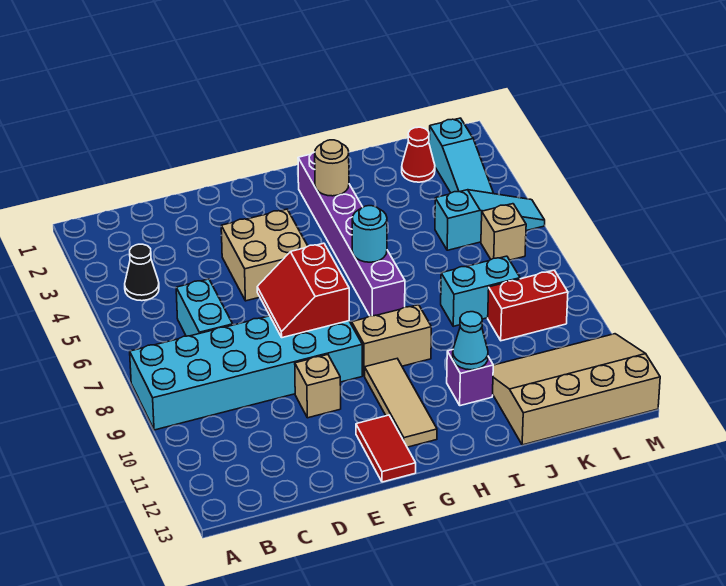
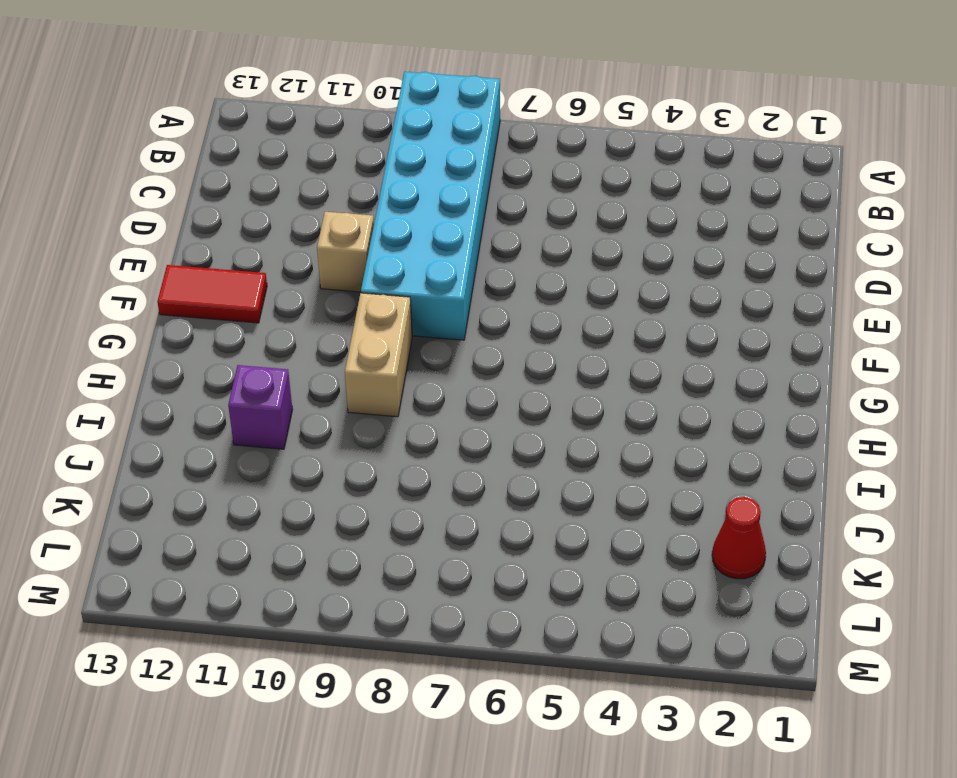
none -> black cone B4 level 1
none -> cyan brick C6:C7 level 1
none -> tan brick E4:F5 level 1

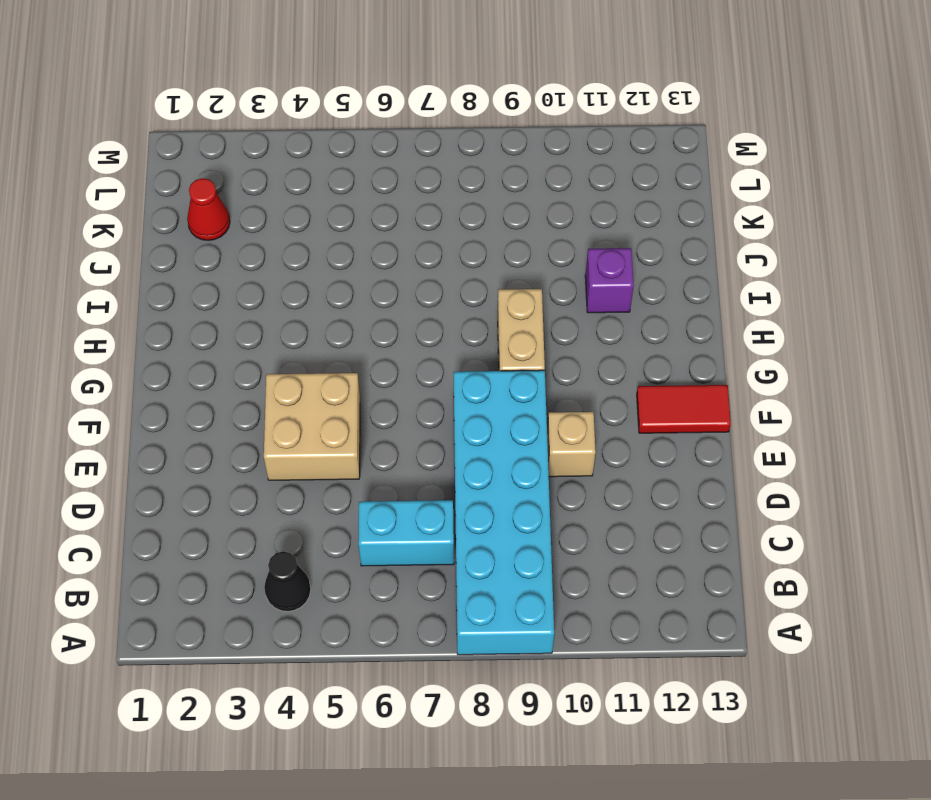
none -> tan tile G10:G12 level 1
none -> purple brick H2:H7 level 1
none -> cyan brick J8:K8 level 1

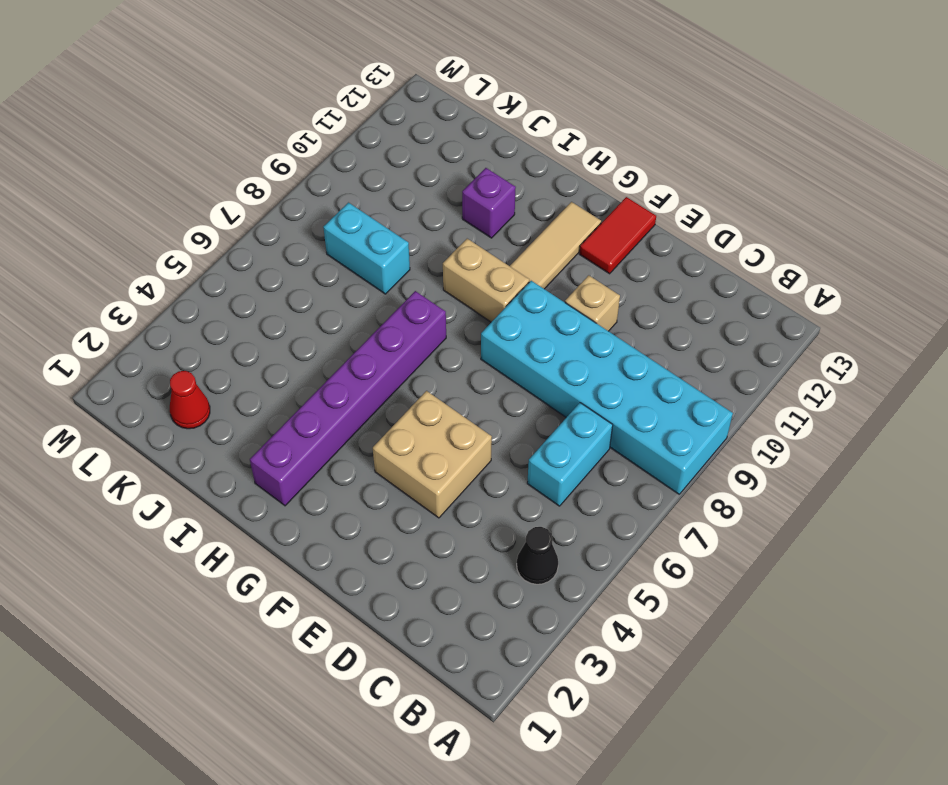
none -> tan slope J11:M13 level 1 top 13
none -> cyan slope K5:M5 level 1 top K
none -> red brick K9:L9 level 1

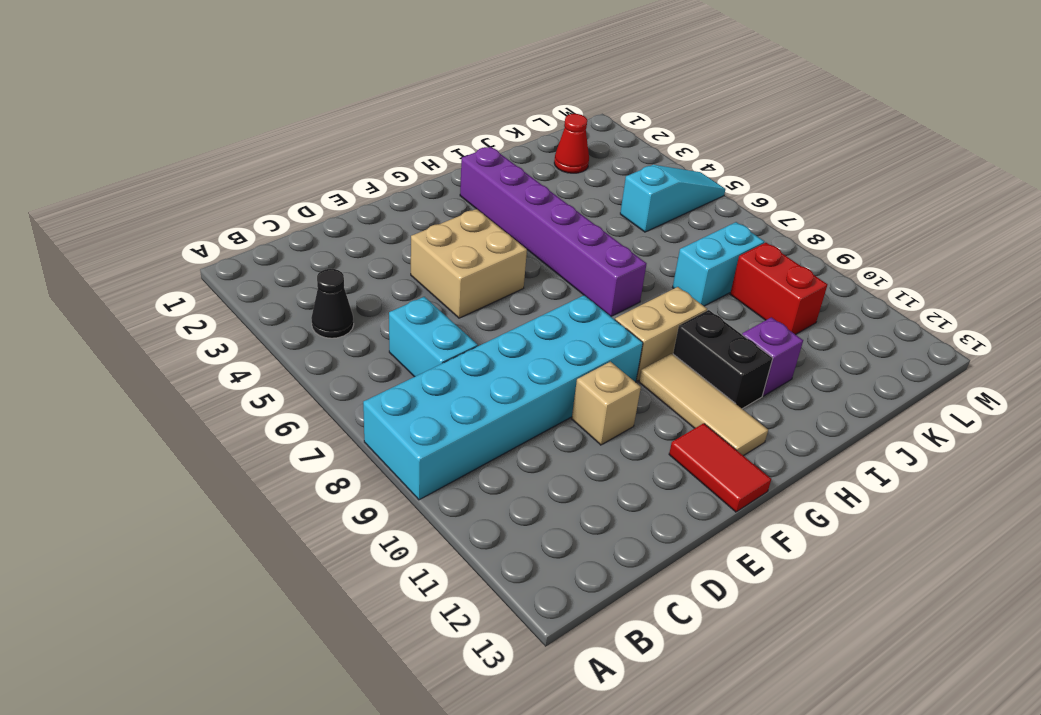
black brick H10:H11 level 1 -> none
red brick K9:K10 level 1 -> red brick K9:L9 level 1
none -> tan slope J11:M13 level 1 top 13
none -> cyan slope L2:L4 level 1 top 2
none -> tan brick L6 level 1

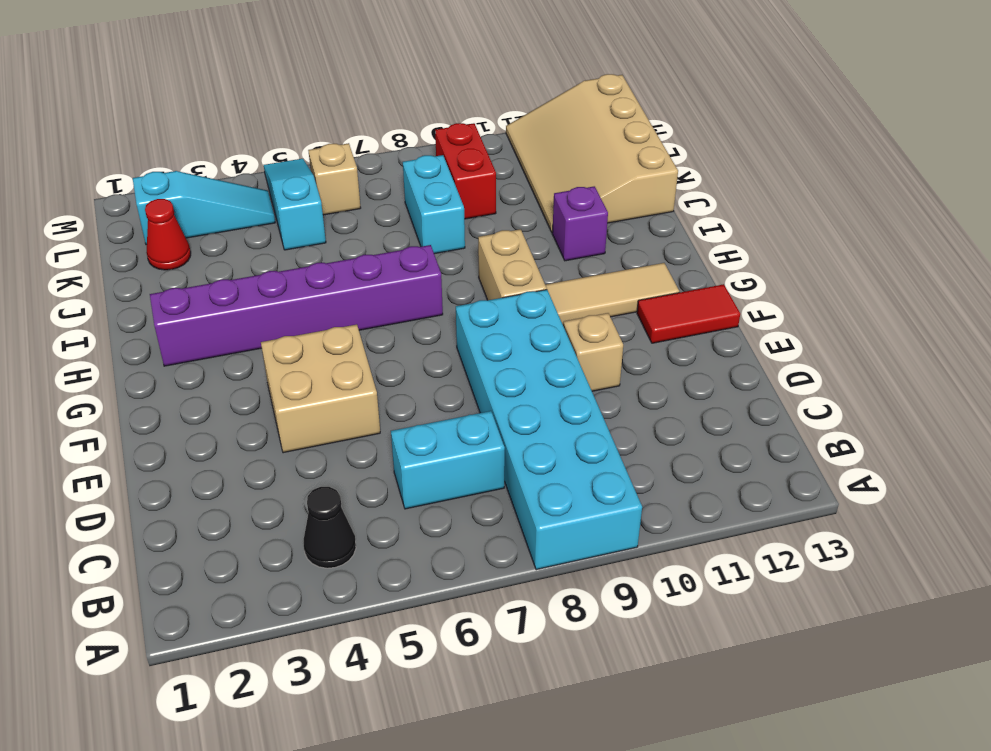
none -> red slope E7:F8 level 2 top F
none -> tan round brick H3 level 2
none -> cyan round brick H6 level 2

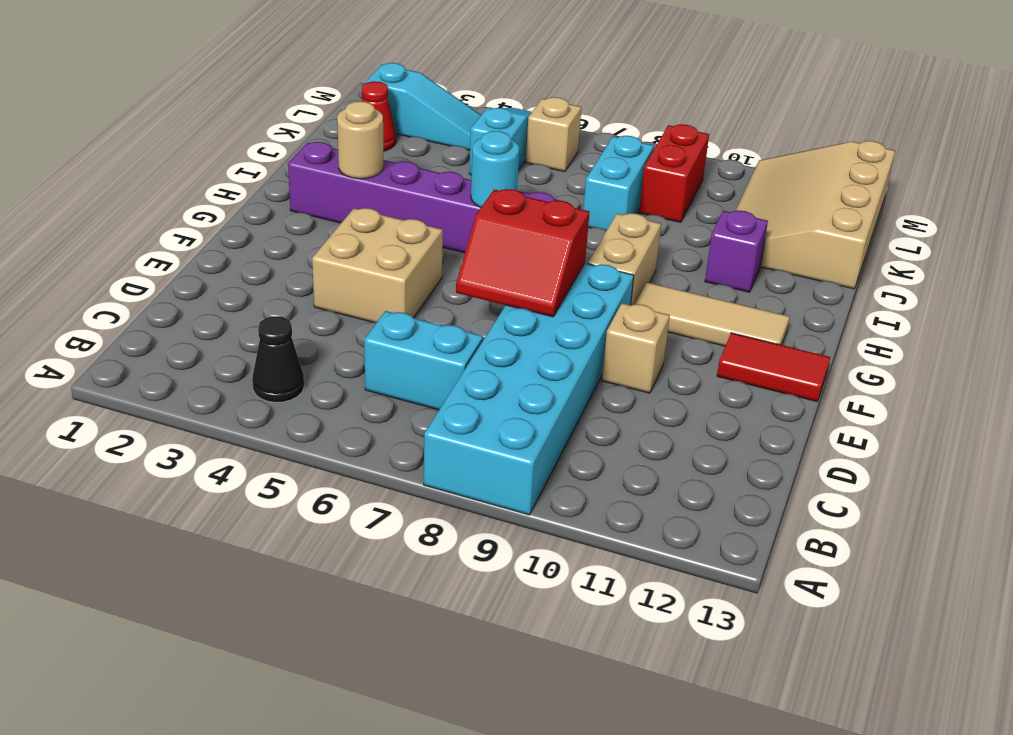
none -> cyan cone I11 level 2

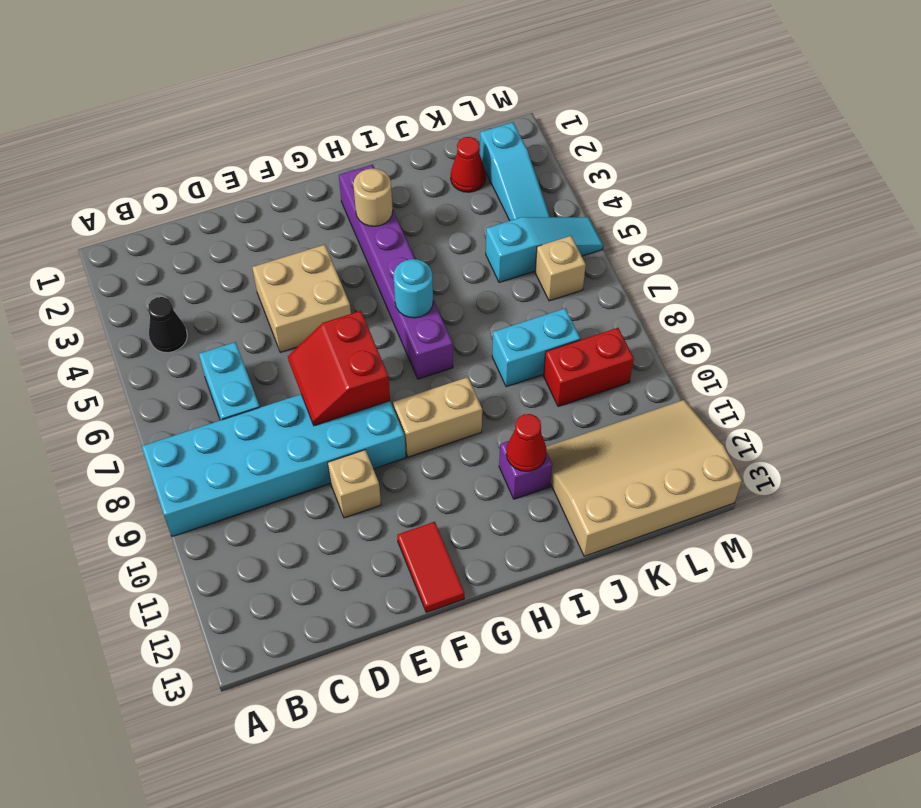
red cone I11 level 2 -> cyan cone I11 level 2
none -> tan tile G10:G12 level 1

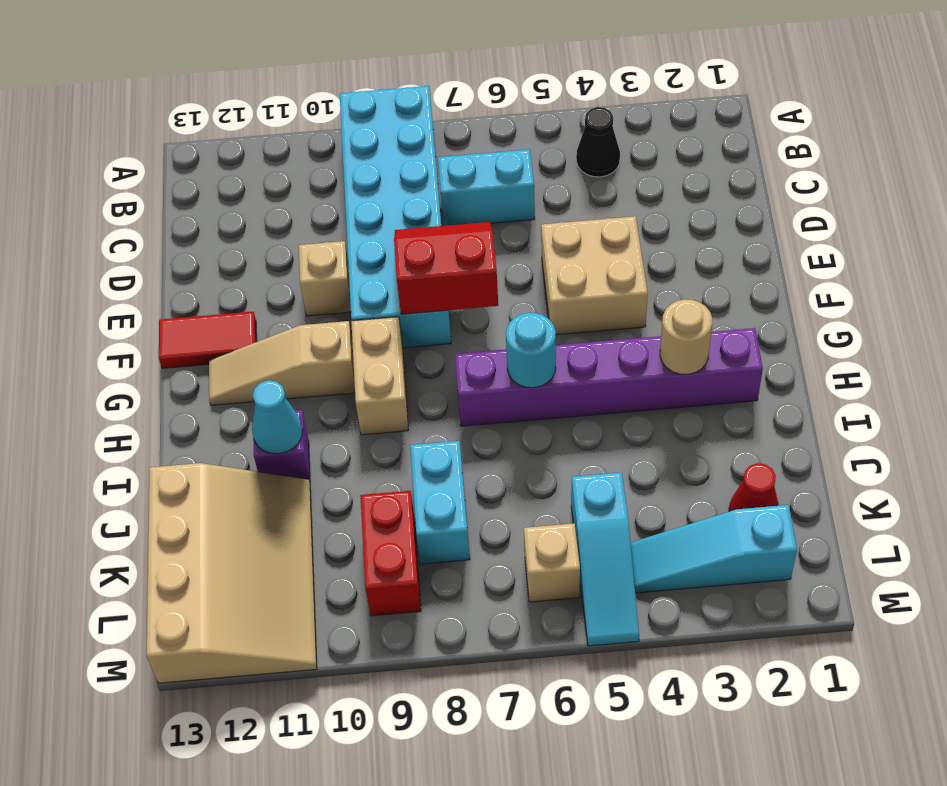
tan slope G10:G12 level 1 top 10 -> tan tile G10:G12 level 1

